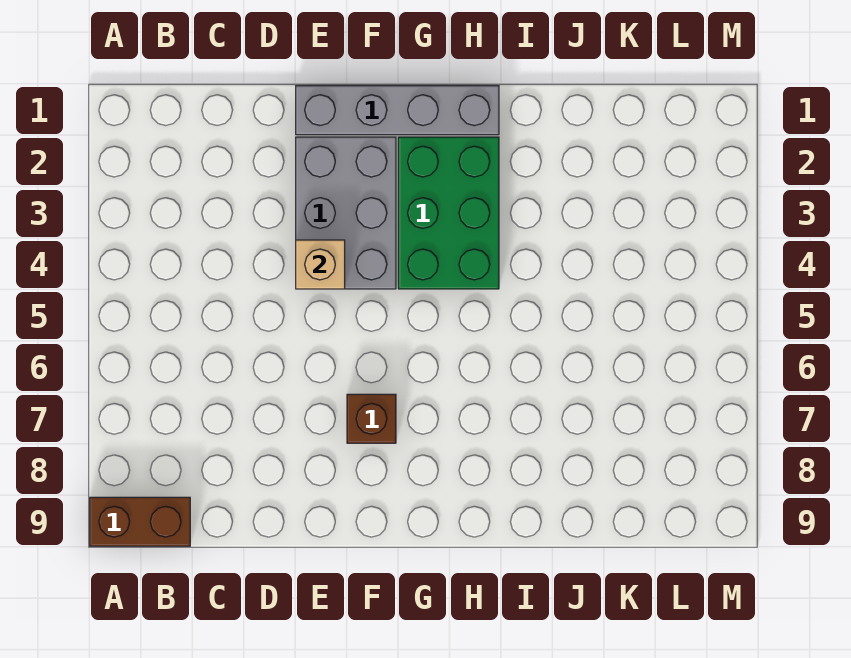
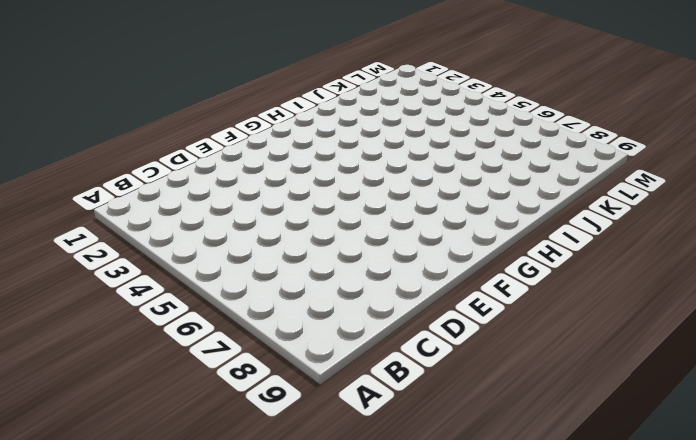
none -> brown brick A9:B9 level 1
none -> grey brick E1:H1 level 1

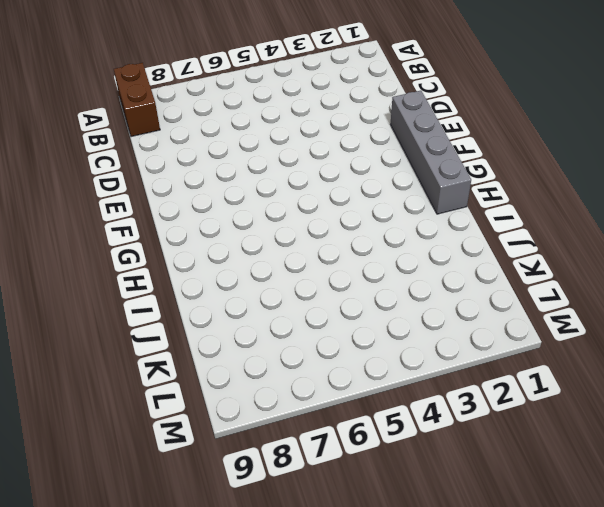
none -> grey brick E2:F4 level 1
none -> brown brick F7 level 1

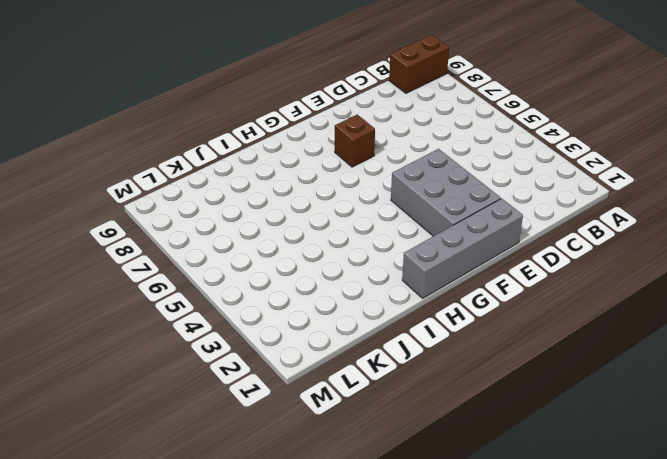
none -> green brick G2:H4 level 1
none -> tan brick E4 level 2

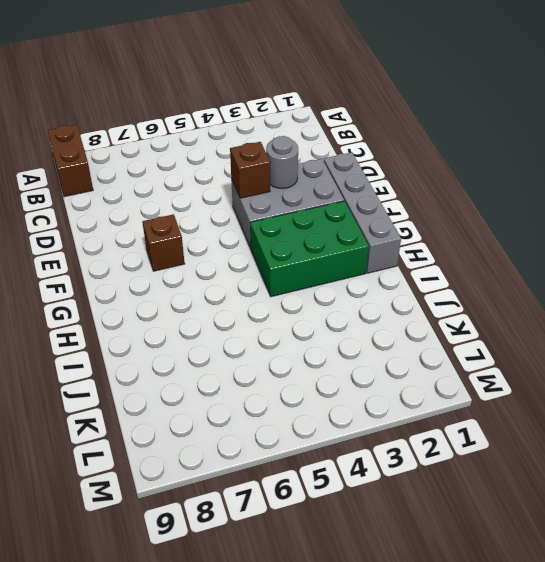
grey round brick E3 level 2 -> none
brown brick E4 level 2 -> tan brick E4 level 2

